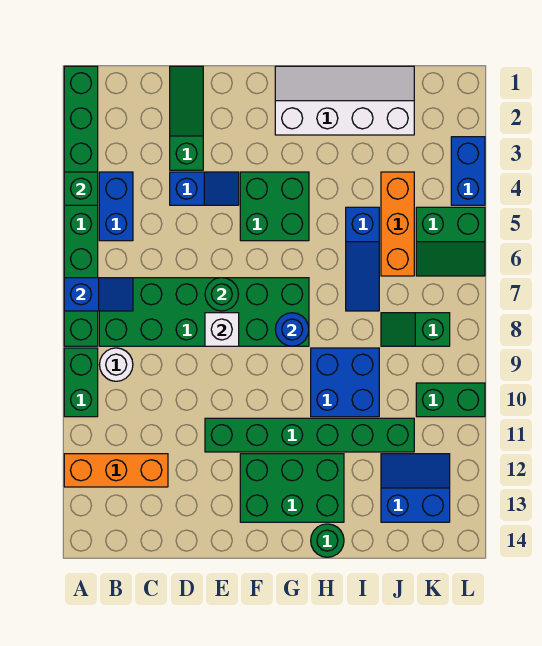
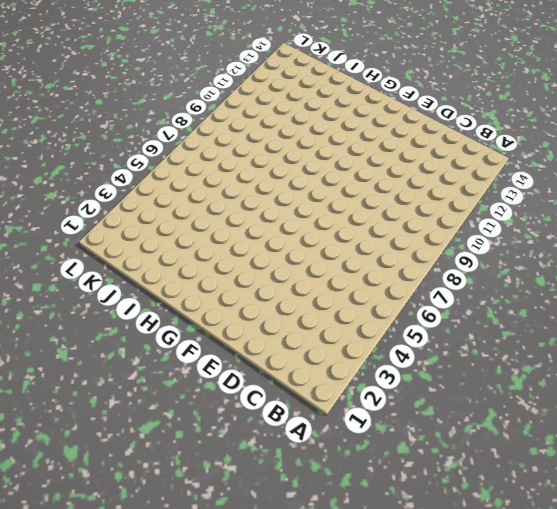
none -> green brick A1:A8 level 1
none -> green brick A9:A10 level 1
none -> orange brick A12:C12 level 1

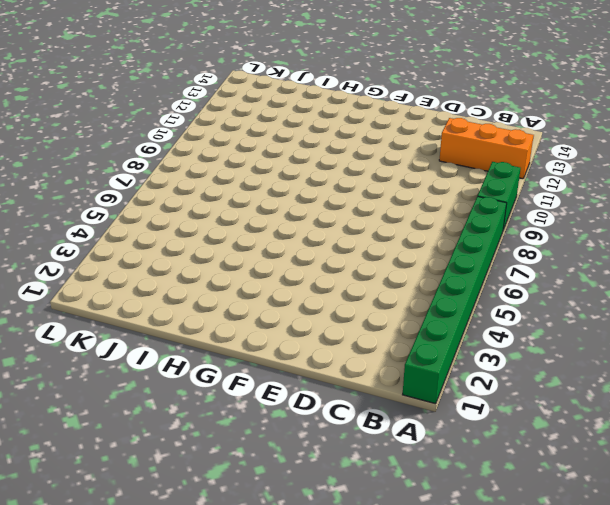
none -> blue brick B4:B5 level 1
none -> green brick B7:G8 level 1
none -> white round brick B9 level 1

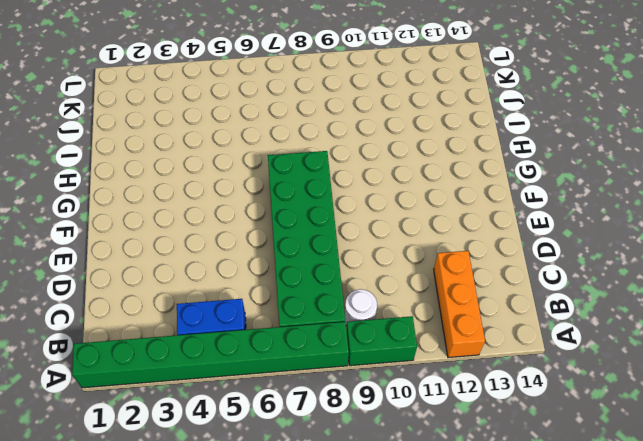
none -> green slope D1:D3 level 1 top 3
none -> blue slope D4:E4 level 1 top D
none -> green brick E11:J11 level 1

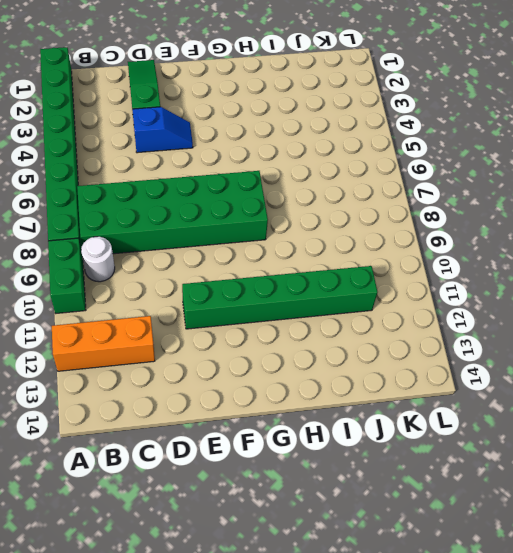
none -> blue brick B4:B5 level 1
none -> green brick F4:G5 level 1
none -> green brick F12:H13 level 1

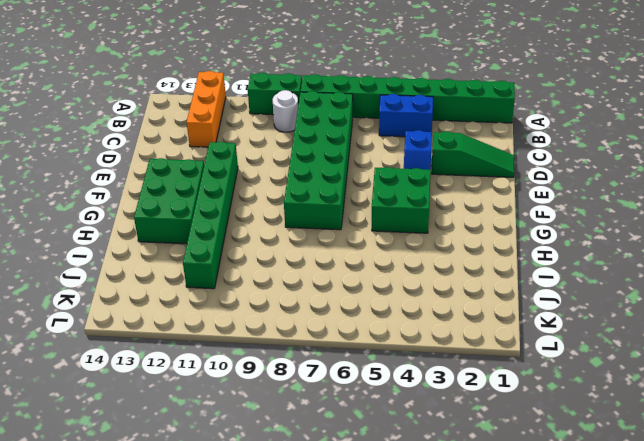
none -> white slope G1:J2 level 1 top 2
none -> blue brick H9:I10 level 1
none -> green round brick H14 level 1

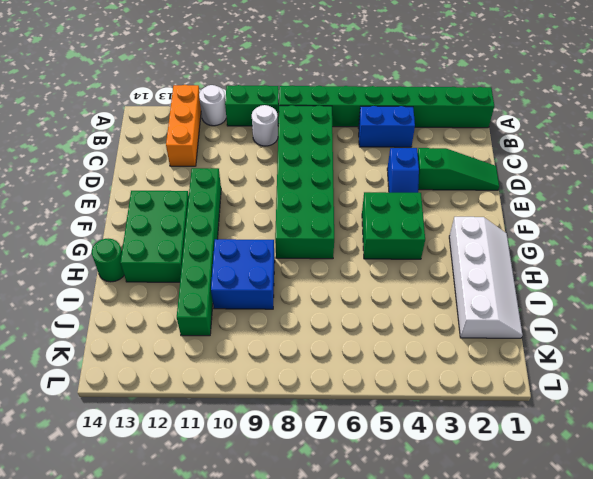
white round brick A11 level 1 -> none
none -> blue slope I5:I7 level 1 top 5
none -> orange brick J4:J6 level 1
none -> green slope J8:K8 level 1 top K

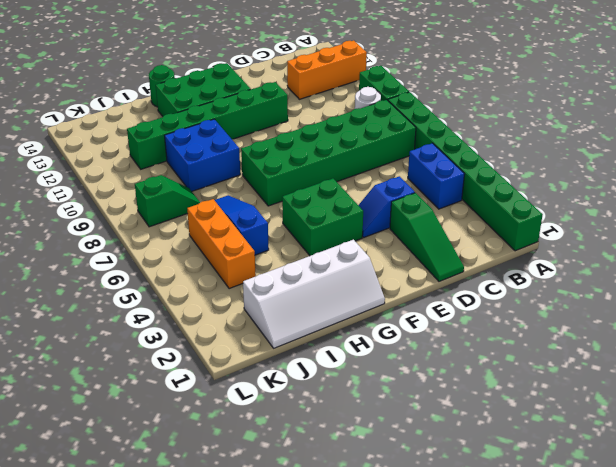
none -> blue slope J12:K13 level 1 top 13
none -> green slope K5:L6 level 1 top 5
none -> green brick K10:L10 level 1

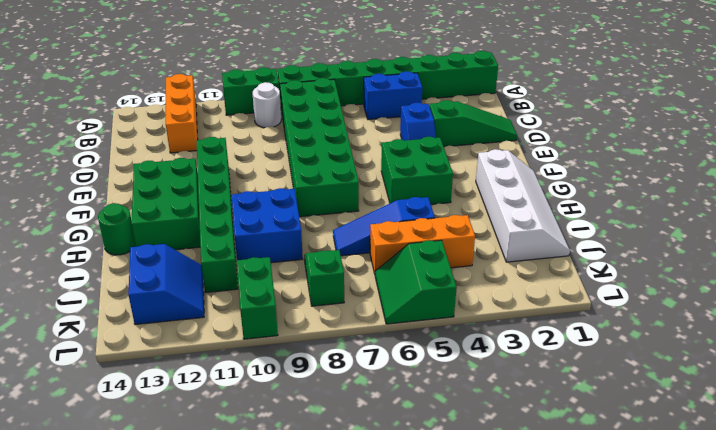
none -> blue brick L3:L4 level 1
none -> green brick A4 level 2
none -> blue slope A7:B7 level 2 top A

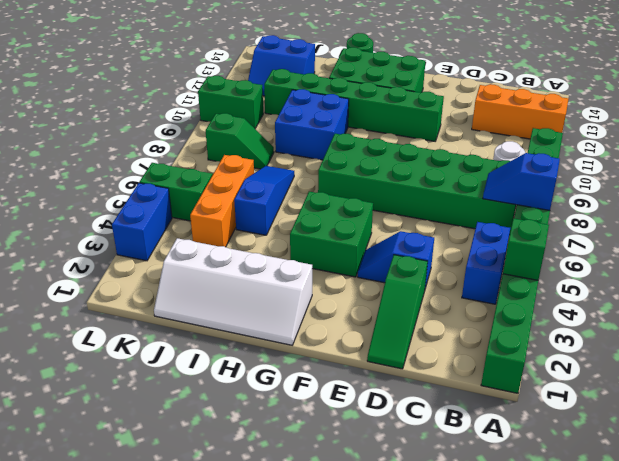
none -> green round brick E7 level 2
none -> white brick E8 level 2
none -> blue round brick G8 level 2

